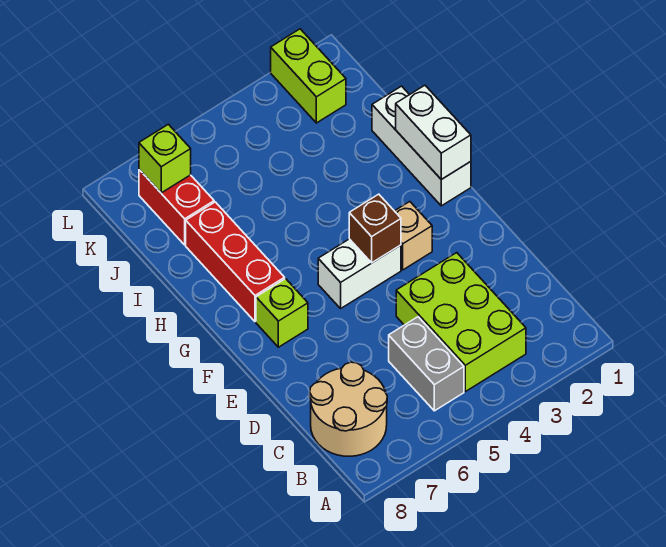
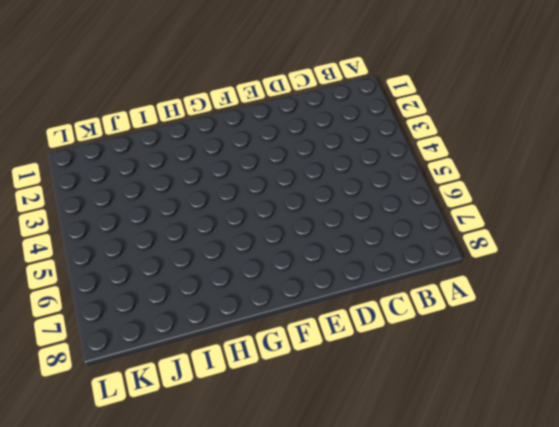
none -> lime brick B3:D4 level 1
none -> grey brick B5:C5 level 1
none -> tan round brick B7:C8 level 1

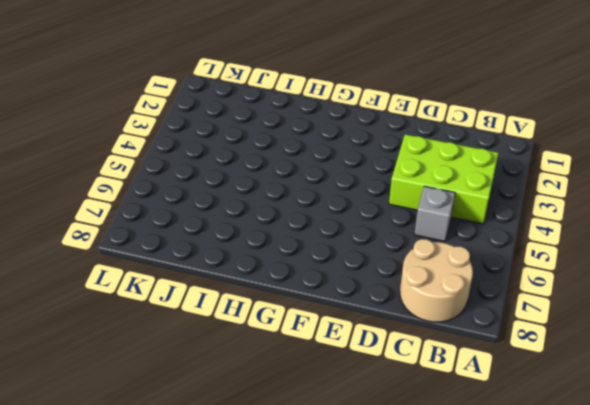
grey brick C5 level 1 -> grey brick B5:C5 level 1
none -> tan brick F3 level 1
none -> white brick F4:F5 level 1
none -> lime brick F7 level 1

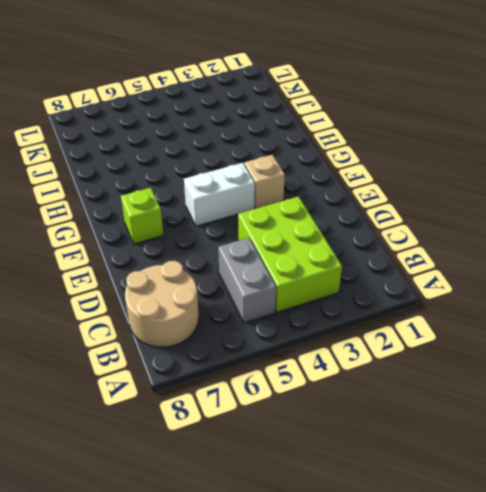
none -> white brick G1:I1 level 1
none -> red brick G7:I7 level 1
none -> red brick J7:K7 level 1

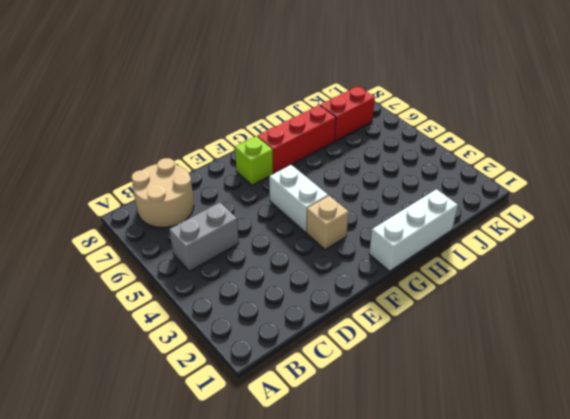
none -> lime brick B3:D4 level 1
none -> lime brick K2:L2 level 1
none -> brown brick F4 level 2

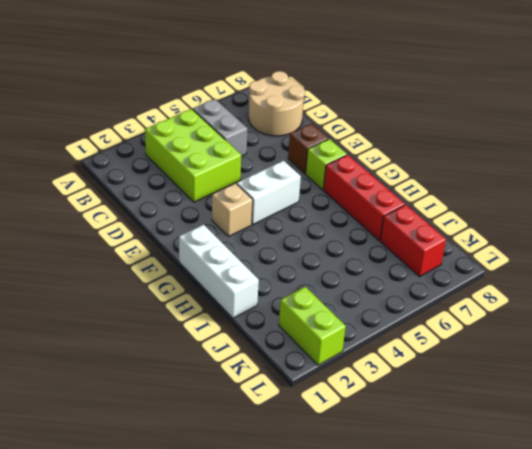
brown brick E7 level 1 -> brown brick F4 level 2
none -> white brick G1:H1 level 2
none -> lime brick K7 level 2

